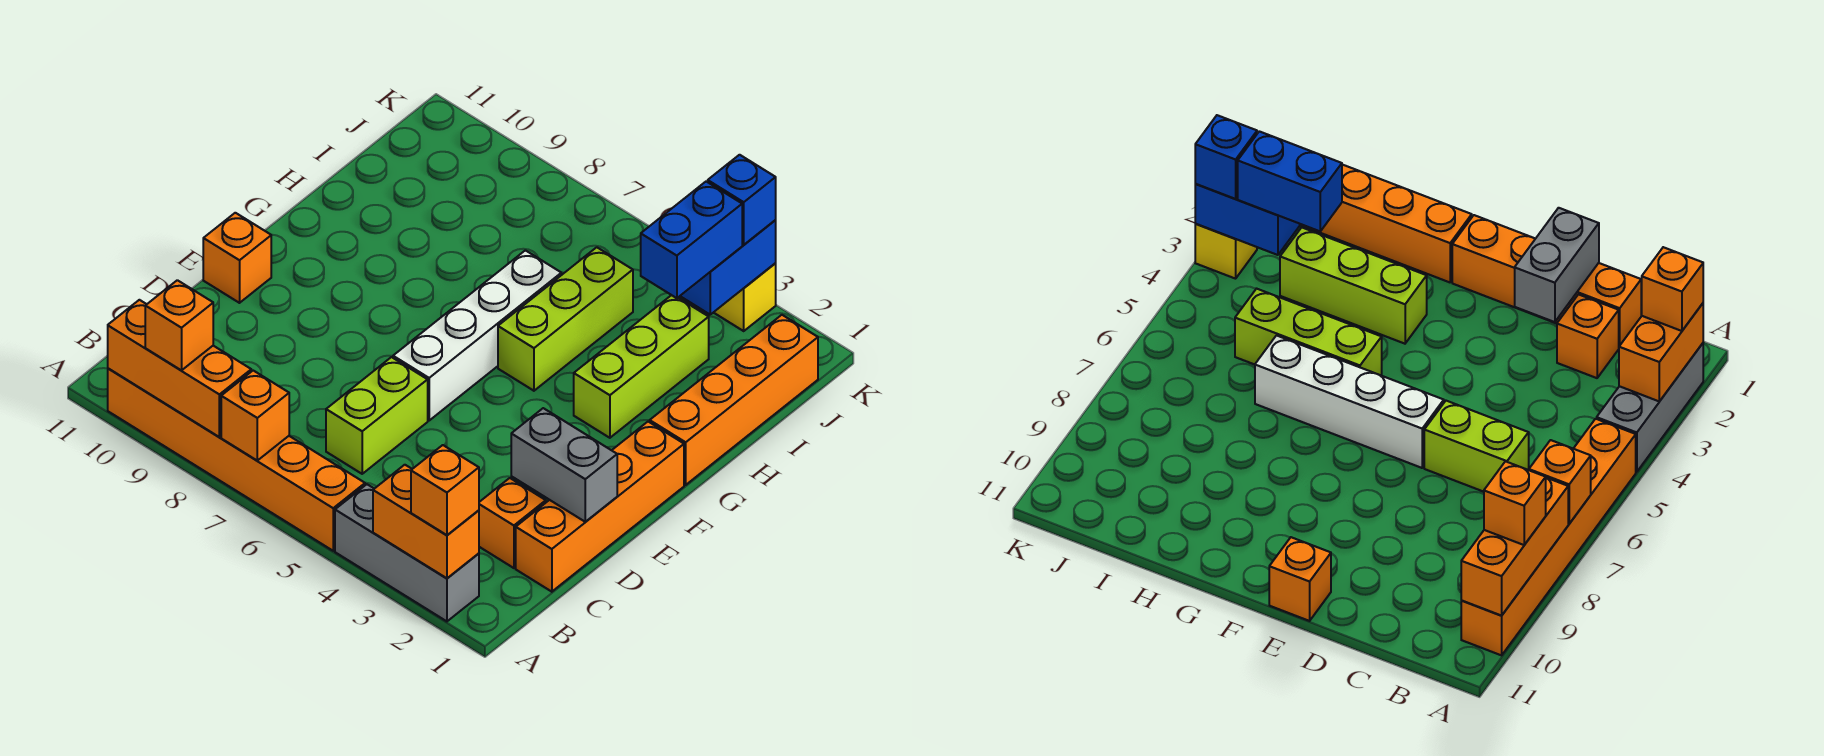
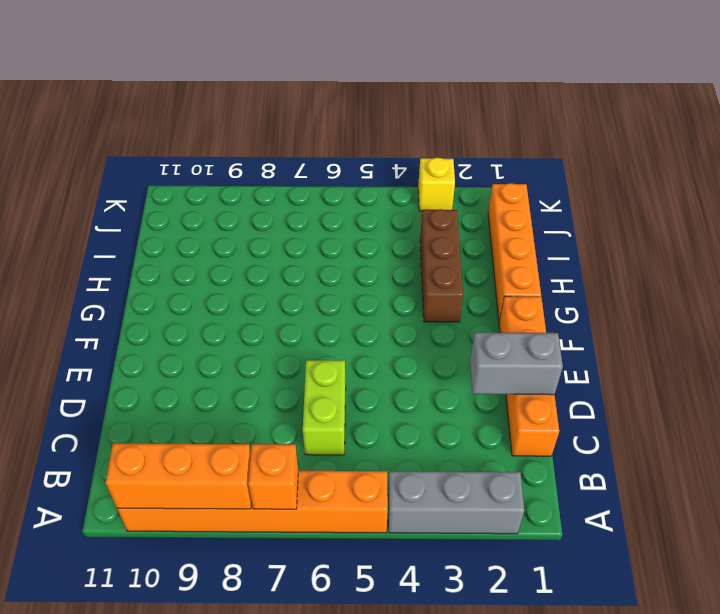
brown brick G3:I3 level 1 -> lime brick G3:I3 level 1
none -> orange brick C2 level 1
none -> white brick E6:H6 level 1
none -> orange brick E11 level 1

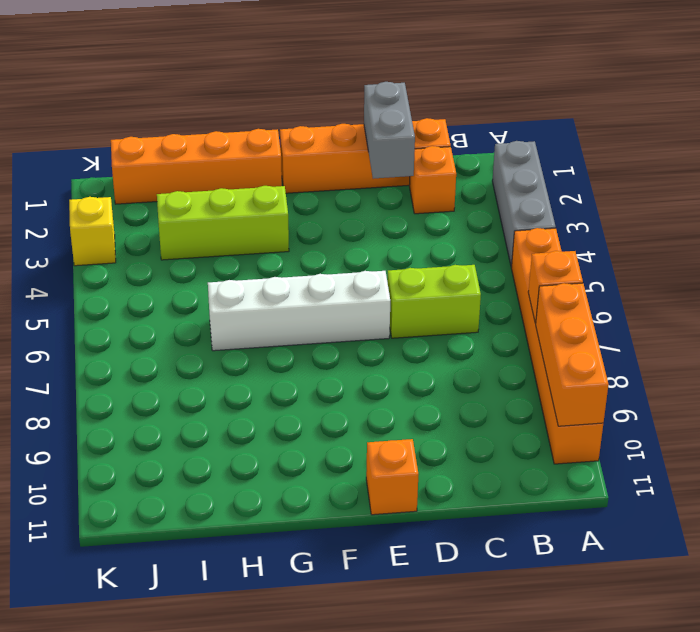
none -> lime brick G5:I5 level 1
none -> orange brick A2:A3 level 2
none -> blue brick J3:K3 level 2

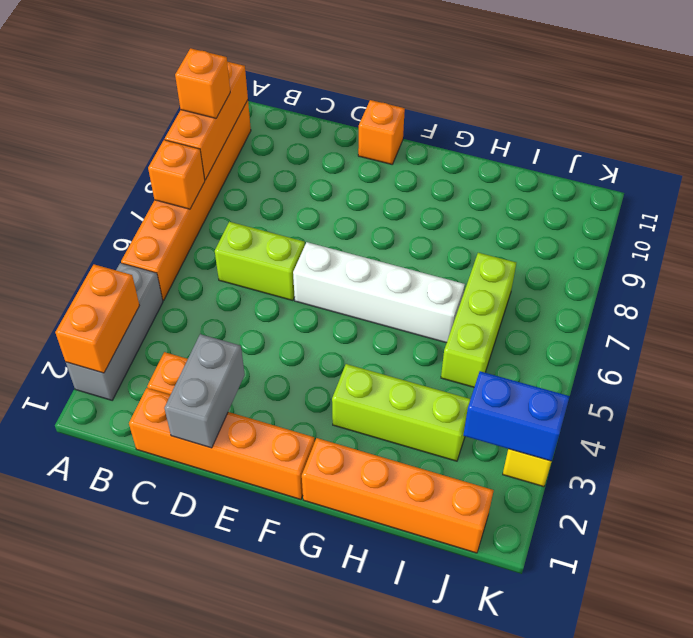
lime brick I5:I7 level 1 -> lime brick G5:I5 level 1
none -> orange brick A2 level 3
none -> blue brick I3:J3 level 3
none -> blue brick K3 level 3

